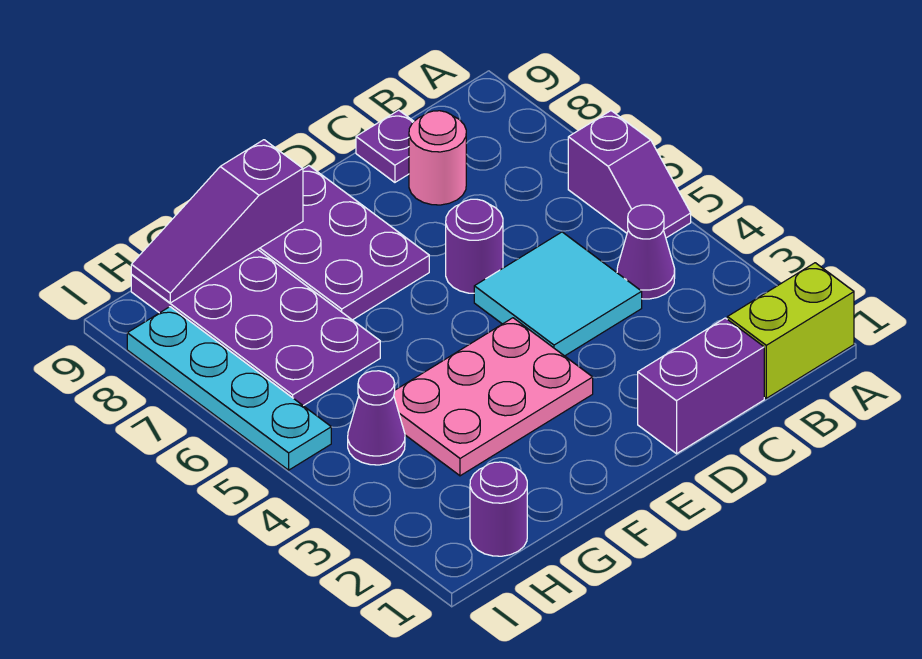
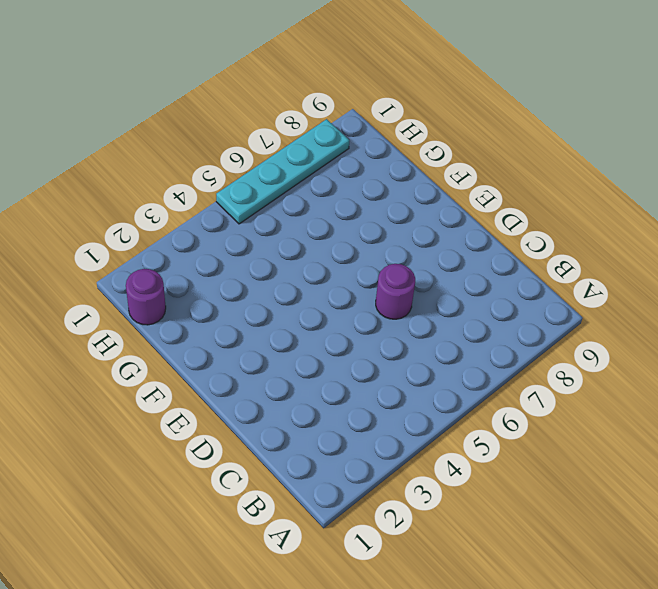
none -> lime brick A1:B1 level 1
none -> purple slope A5:A6 level 1 top 6
none -> purple cone B4 level 1

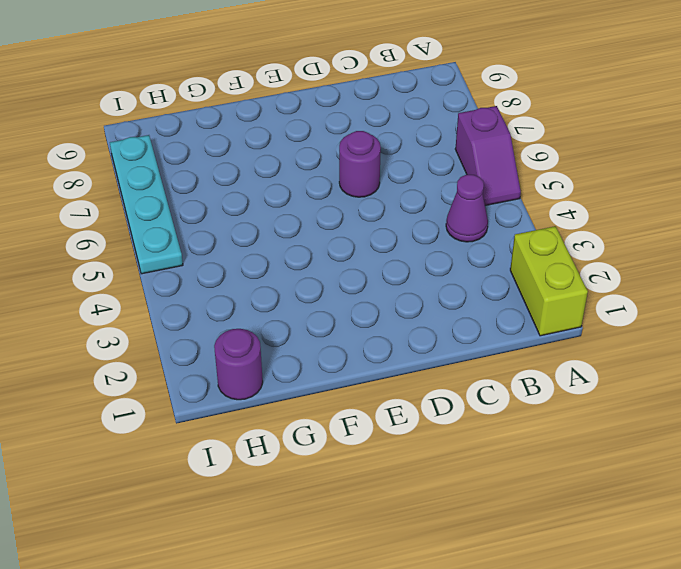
lime brick A1:A2 level 1 -> lime brick A1:B1 level 1
none -> purple brick C1:D1 level 1
none -> cyan tile C4:D5 level 1
none -> pink round brick C8 level 1

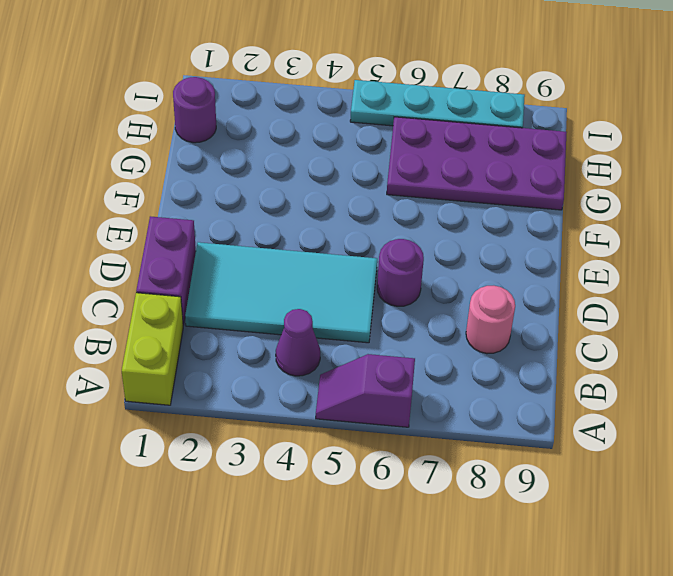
cyan tile C2:D5 level 1 -> cyan tile C4:D5 level 1
none -> purple plate C9 level 1
none -> pink plate E3:G4 level 1
none -> purple plate E7:F9 level 1

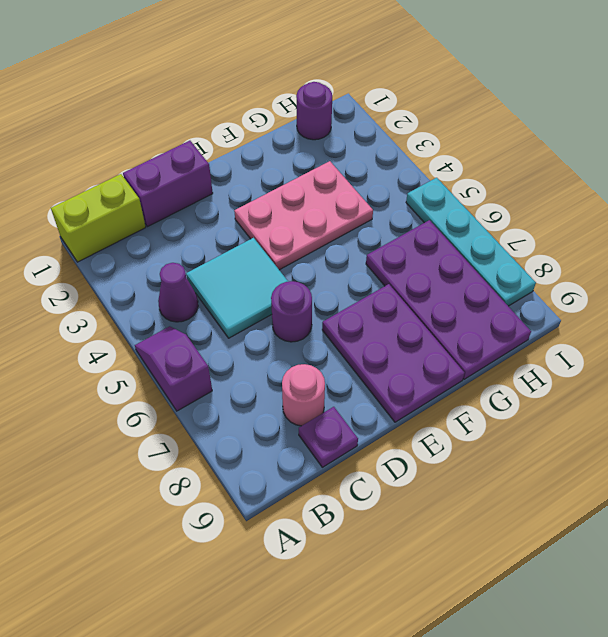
none -> purple cone H4 level 1
none -> purple slope F9:H9 level 2 top F

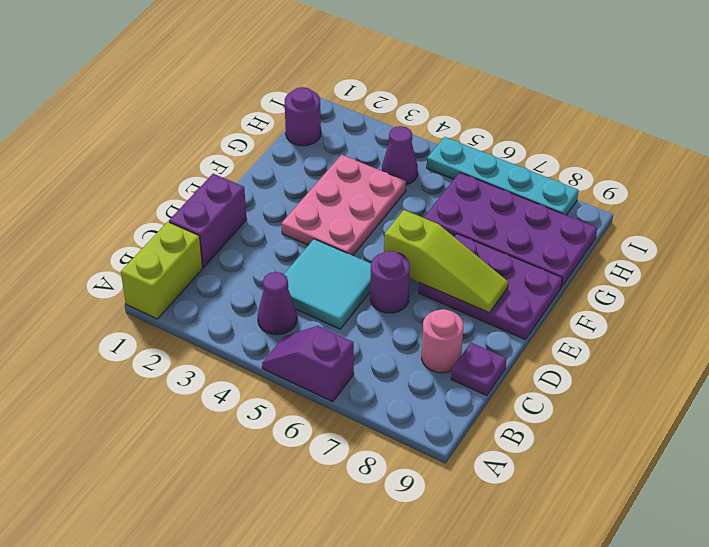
lime slope E6:E8 level 2 top 6 -> none
none -> purple slope F9:H9 level 2 top F

